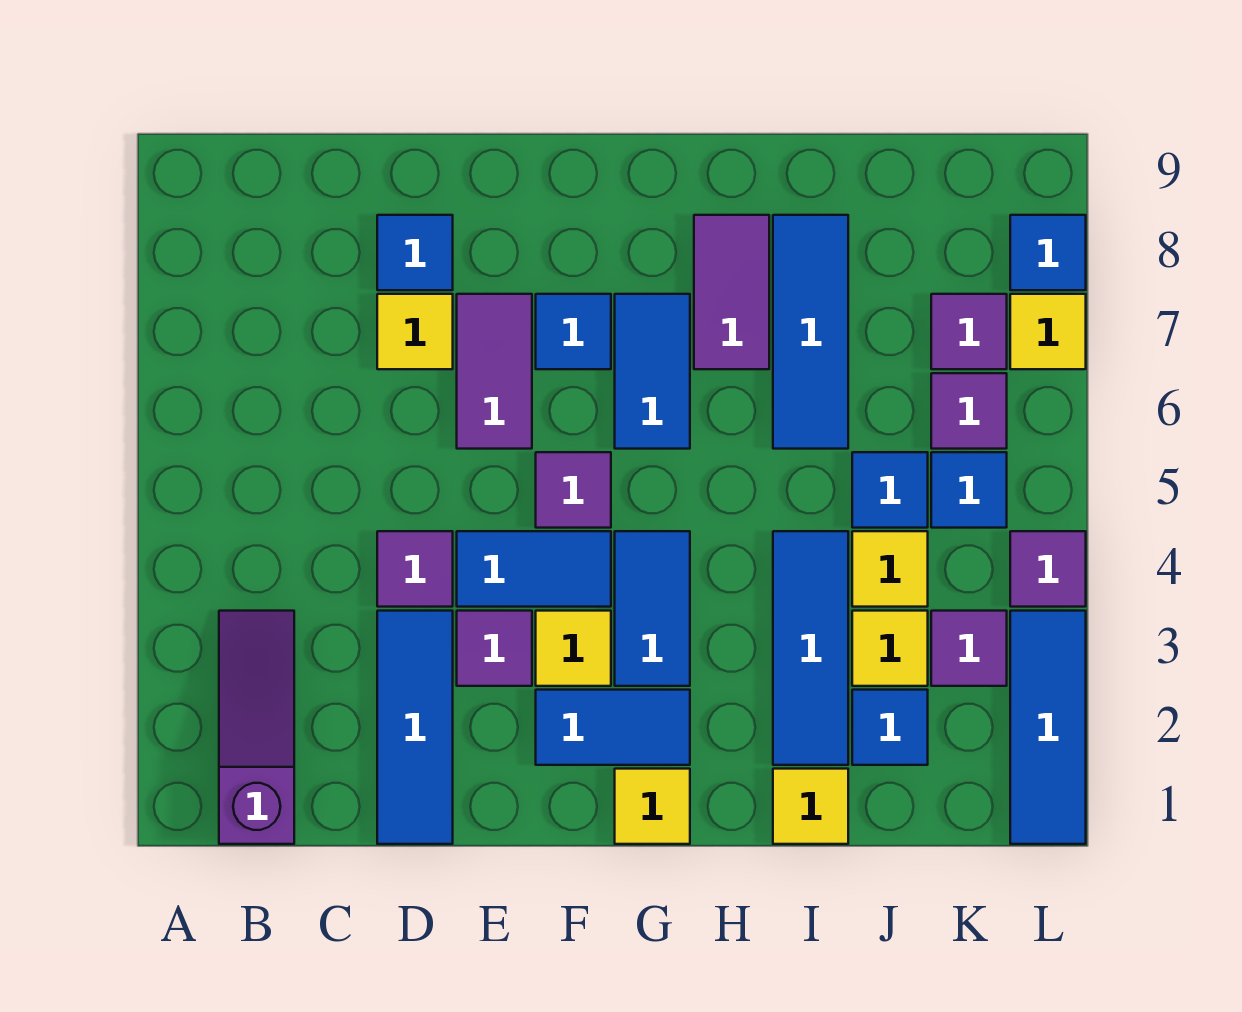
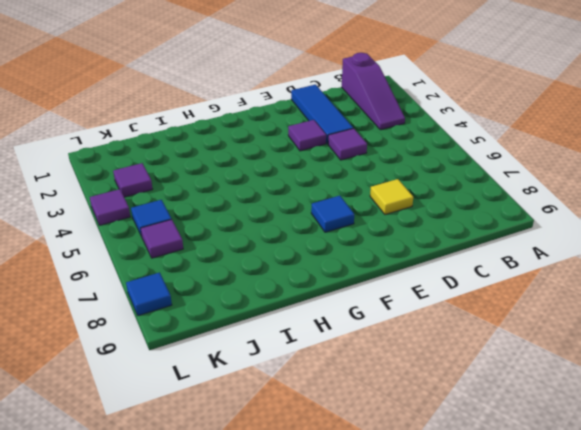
none -> blue tile D8 level 1
none -> blue tile E4:F4 level 1
none -> purple tile E6:E7 level 1
none -> blue tile F2:G2 level 1

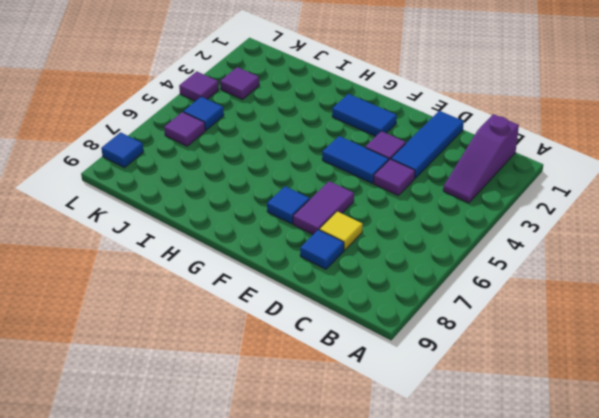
none -> yellow tile F3 level 1
none -> purple tile F5 level 1
none -> yellow tile G1 level 1
none -> blue tile G3:G4 level 1

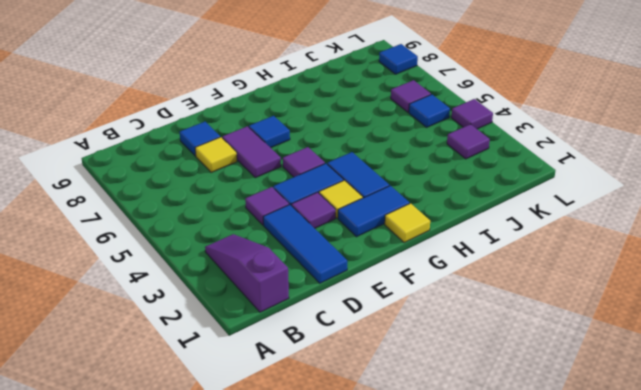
none -> blue tile G6:G7 level 1
none -> purple tile H7:H8 level 1
none -> yellow tile I1 level 1
none -> blue tile I2:I4 level 1

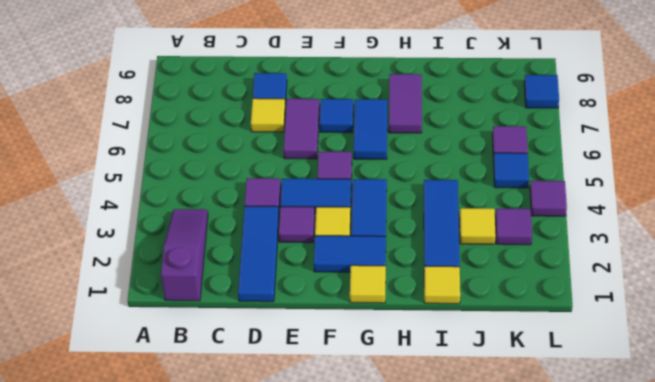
none -> blue tile I6:I8 level 1
none -> blue tile J2 level 1
none -> yellow tile J4 level 1
none -> blue tile J5 level 1

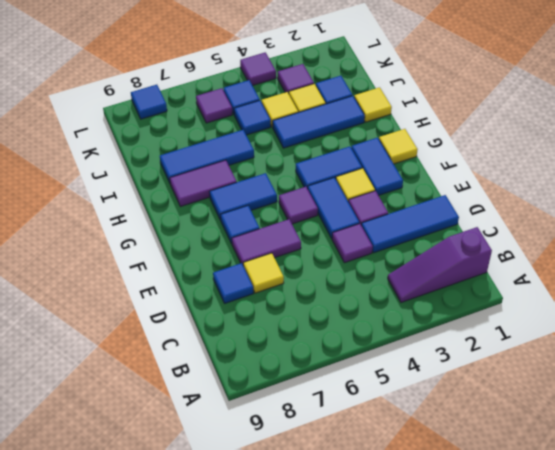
none -> purple tile K7 level 1
none -> blue tile L1:L3 level 1
none -> yellow tile L7 level 1

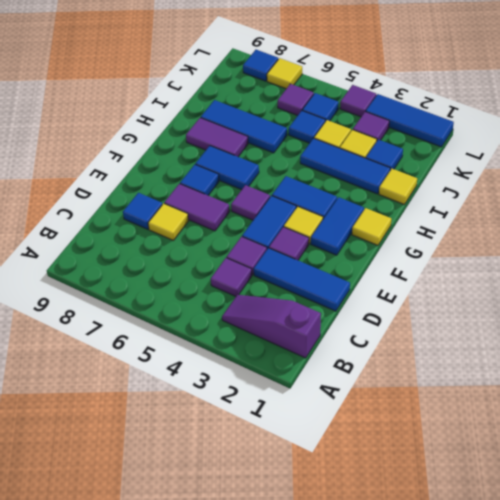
purple tile C4 level 1 -> purple tile K7 level 1

